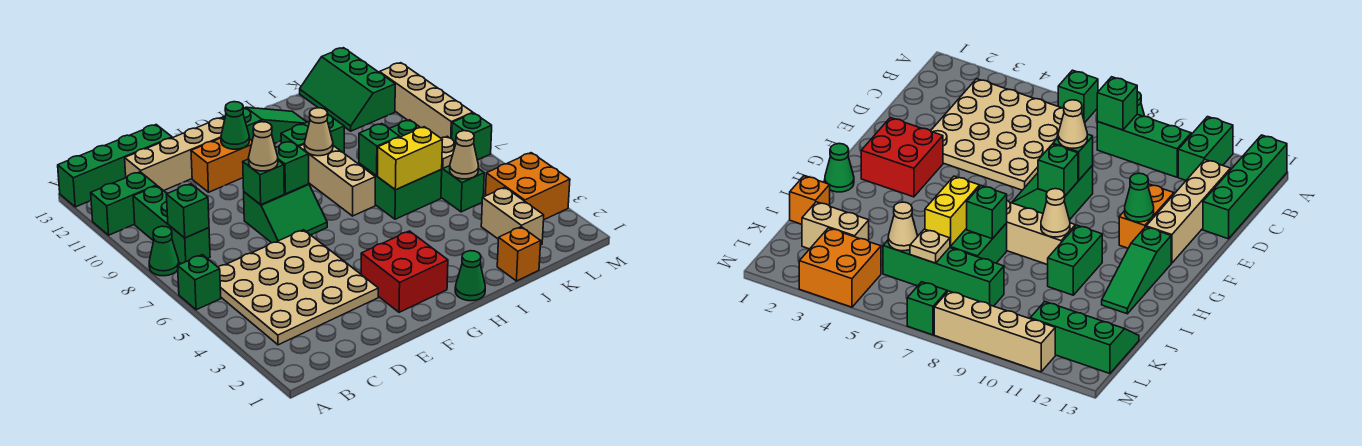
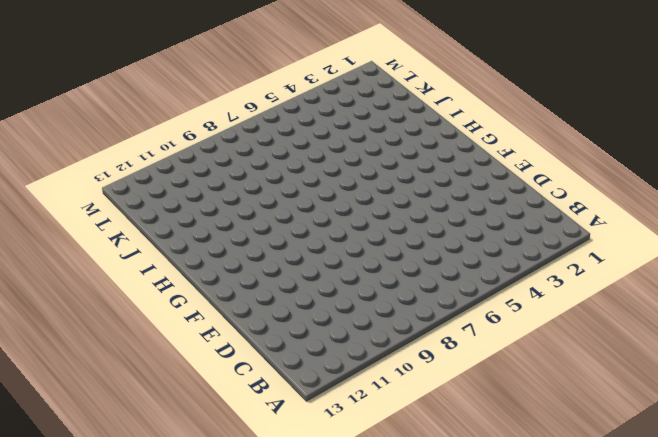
none -> green brick A6 level 1
none -> green cone A8 level 1
none -> green brick A11:B11 level 1
none -> green brick A13:D13 level 1

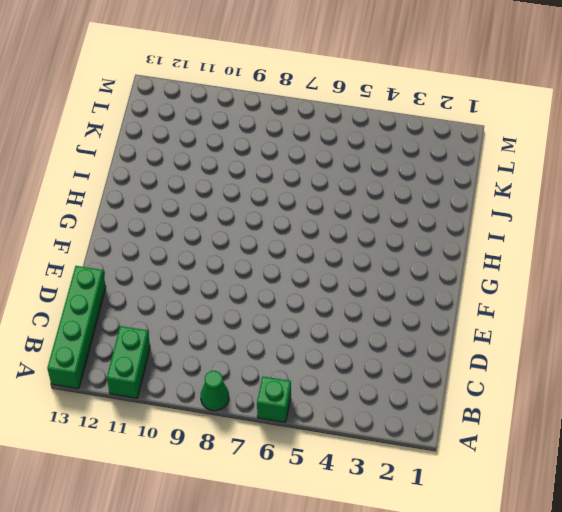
none -> tan plate B3:E6 level 1
none -> green brick B8:B10 level 1
none -> tan brick C12:F12 level 1
none -> green slope E7:F8 level 1 top 8

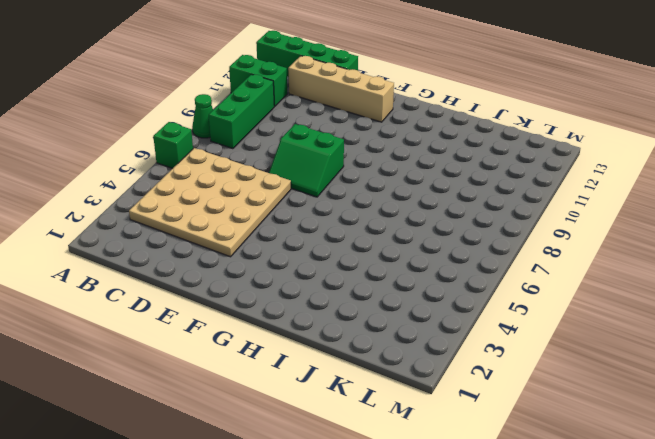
none -> orange brick E11:F11 level 1
none -> red brick F2:G3 level 1
none -> green slope G12:I12 level 1 top G
none -> green cone H1 level 1

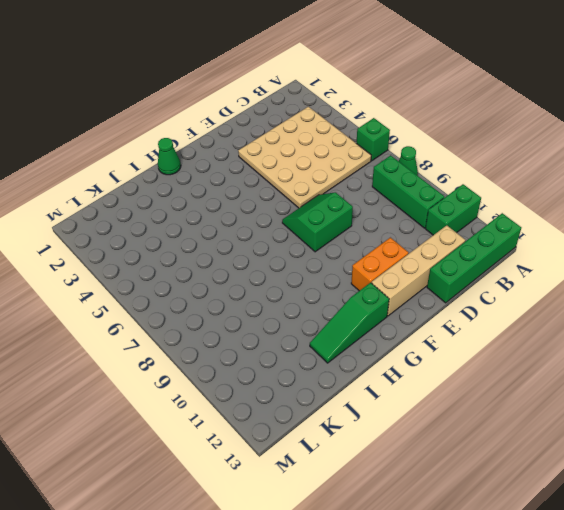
none -> red brick F2:G3 level 1
none -> tan brick H7:H9 level 1
none -> green brick H10:I10 level 1
none -> green brick I6:J7 level 1

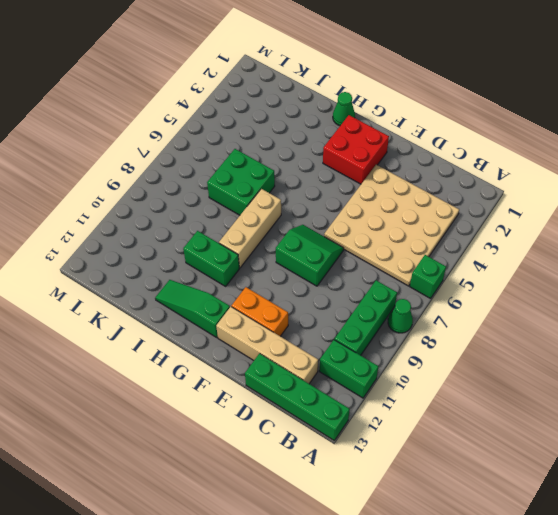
none -> orange brick J1 level 1
none -> tan brick K2:K3 level 1
none -> green brick K5:K8 level 1
none -> green slope K11:L13 level 1 top L

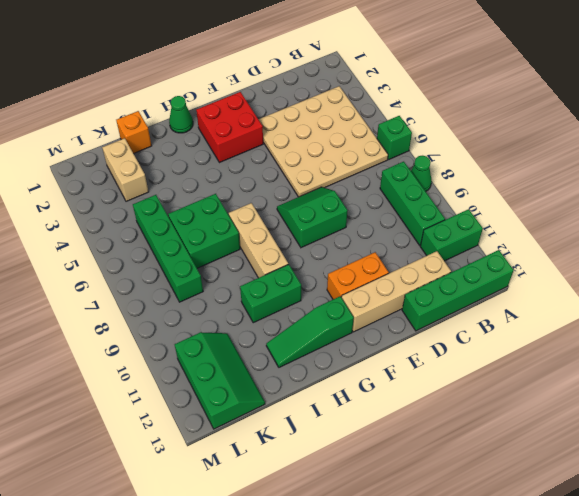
none -> orange brick L3:M4 level 1
none -> green brick M7 level 1
none -> tan brick M8:M11 level 1
none -> green brick B8 level 2

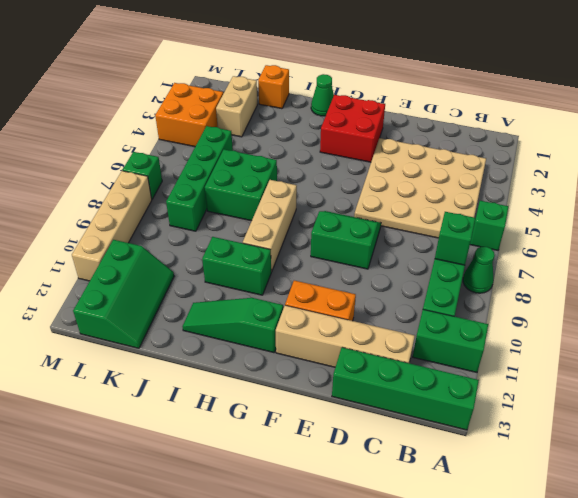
none -> green brick E8 level 2
none -> green brick F8 level 2
none -> green cone F11 level 2
none -> tan cone H9 level 2

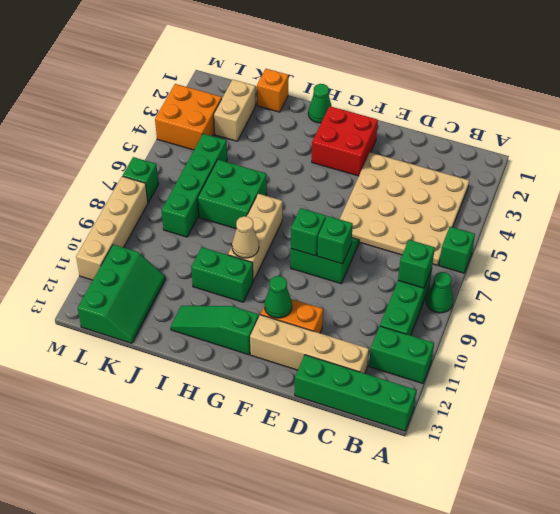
none -> yellow brick I6:J6 level 2
none -> green brick I7 level 2
none -> tan cone K5 level 2
none -> tan plate K6 level 2

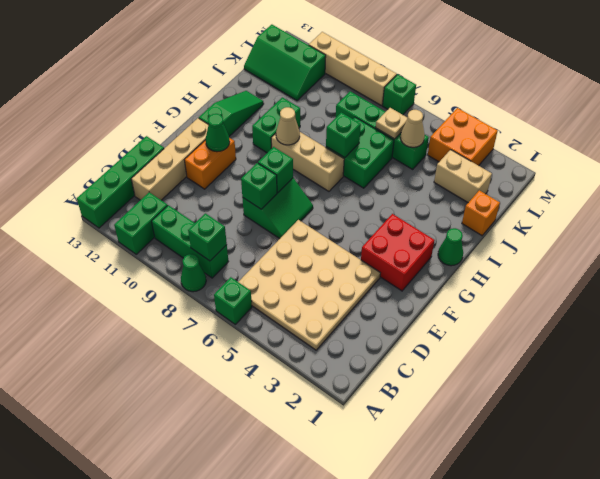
none -> yellow brick I6:J6 level 2
none -> tan cone E8 level 3

